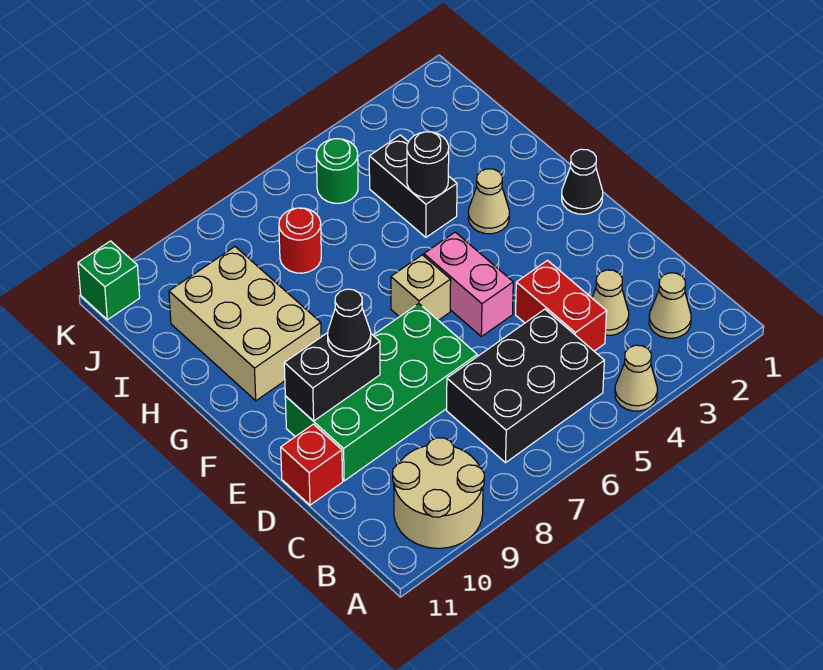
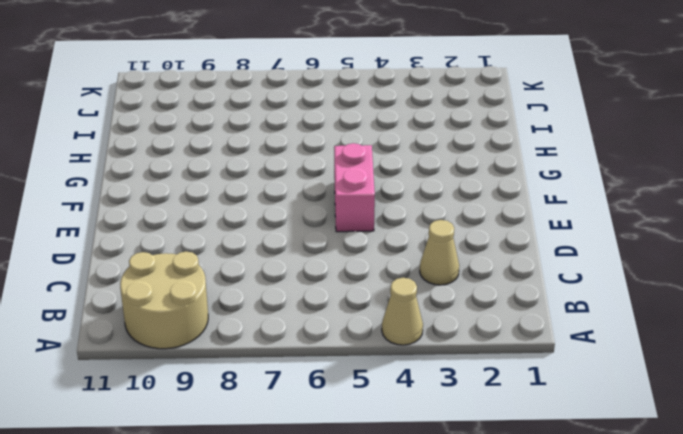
none -> tan cone B2 level 1
none -> black brick B5:C7 level 1
none -> red brick C4:D4 level 1

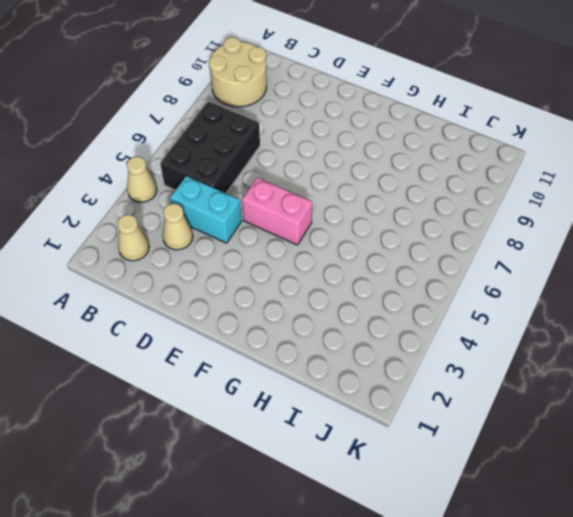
cyan brick C4:D4 level 1 -> red brick C4:D4 level 1
none -> green brick D7:E10 level 1
none -> red brick D11 level 1
none -> black cone F1 level 1

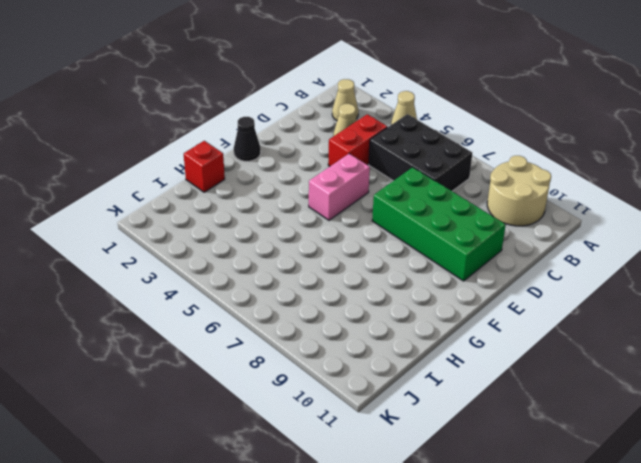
red brick H1 level 1 -> red brick D11 level 1
none -> tan brick F6 level 1
none -> tan cone G3 level 1
none -> tan brick G9:I10 level 1

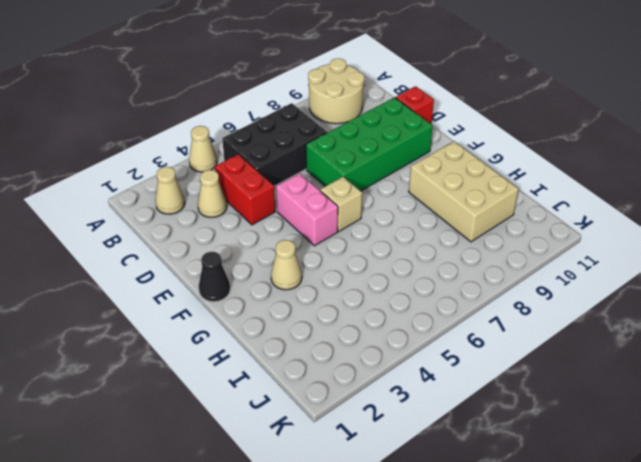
none -> black brick H4:I4 level 1
none -> red round brick I7 level 1
none -> green round brick J5 level 1

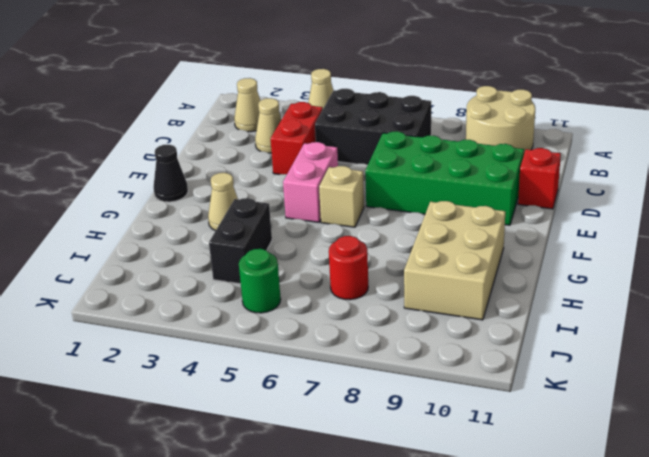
none -> green brick K11 level 1
none -> black brick E9:E10 level 2
none -> black round brick H4 level 2

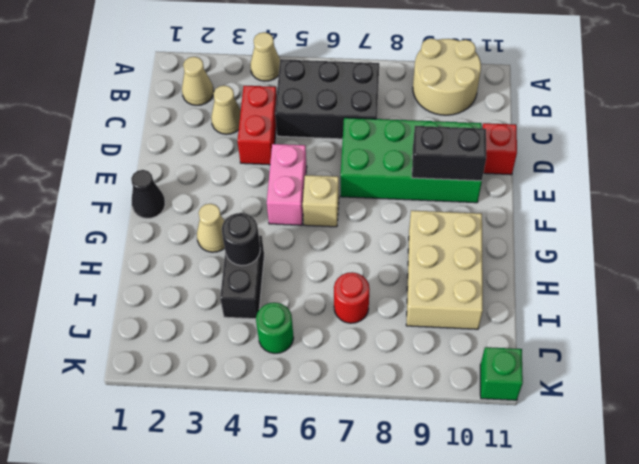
none -> black cone E9 level 3

